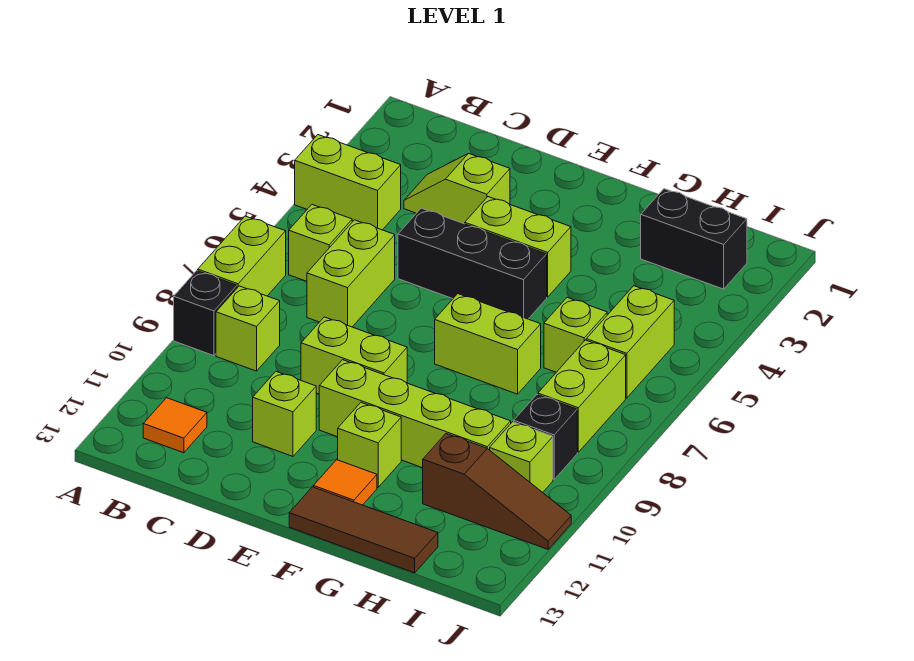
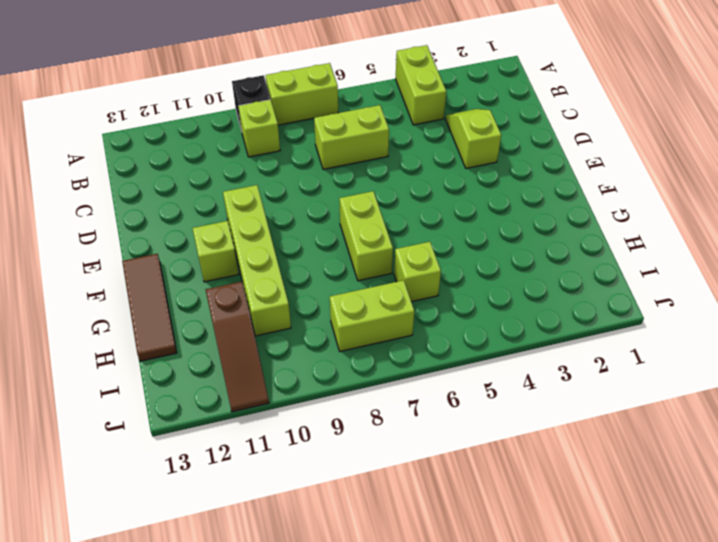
none -> lime brick B6 level 1
none -> orange tile B12 level 1
none -> black brick D5:F5 level 1

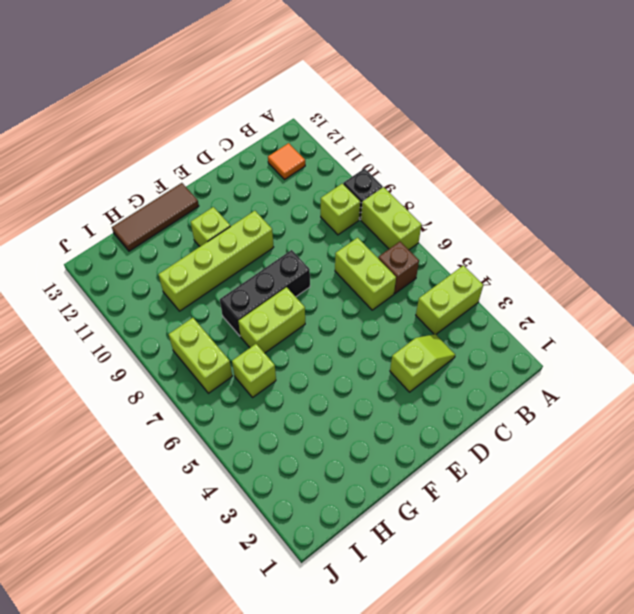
brown brick B6 level 1 -> lime brick B6 level 1
black brick E8:G8 level 1 -> black brick D5:F5 level 1
none -> lime brick D9:E9 level 1
none -> lime brick D11 level 1
none -> lime brick E4:F4 level 1

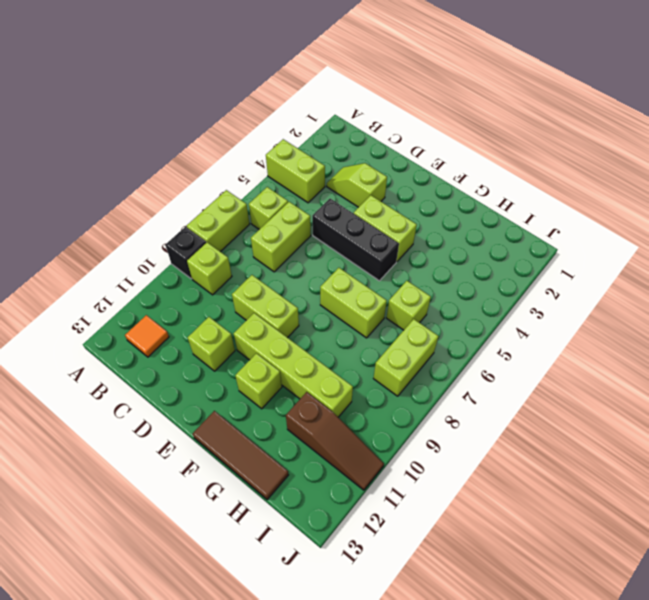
none -> orange tile F12 level 1
none -> black brick H2:I2 level 1
none -> lime brick I5:I6 level 1

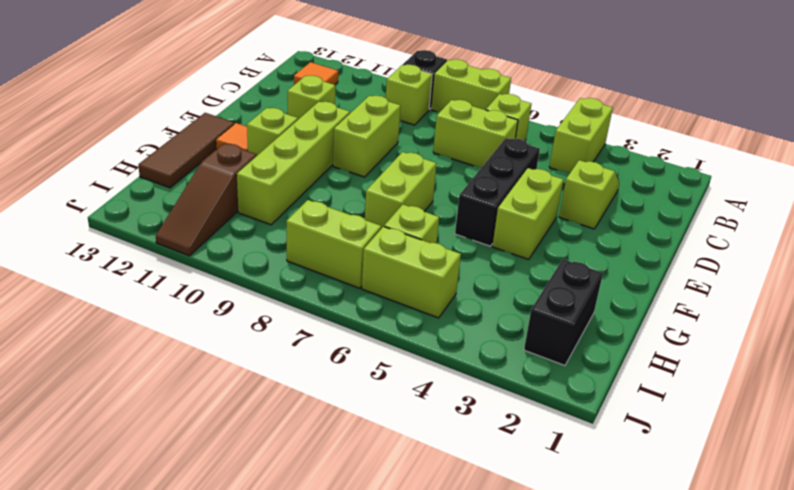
none -> black brick I9 level 1
none -> lime brick I10 level 1

